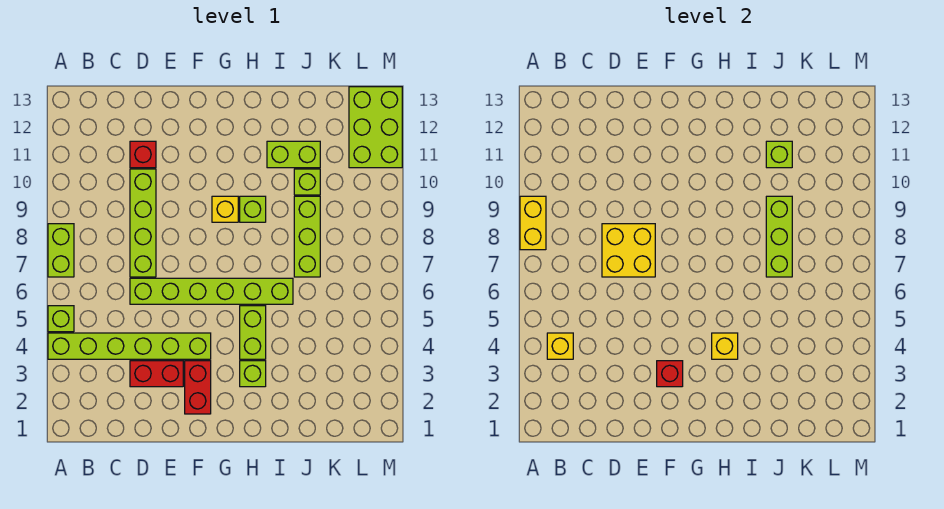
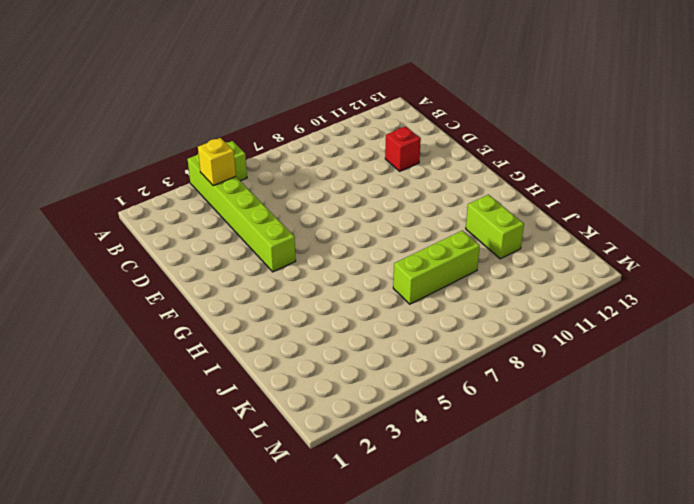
none -> lime brick A7:A8 level 1
none -> red brick D3:E3 level 1
none -> lime brick D6:I6 level 1

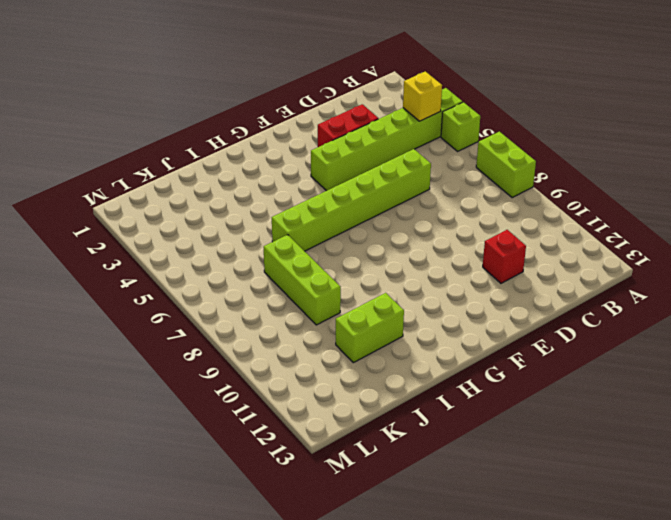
none -> lime brick D7:D10 level 1
none -> red brick F2:F3 level 1
none -> yellow brick G9 level 1

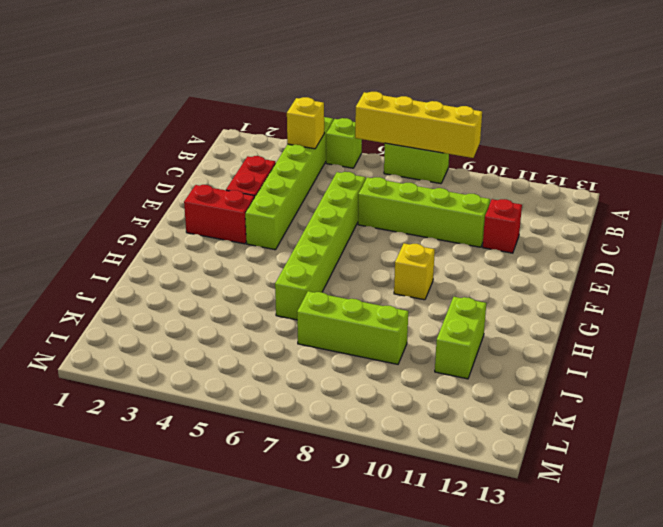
yellow brick A6:A9 level 2 -> yellow brick A8:A9 level 2
none -> lime brick H3 level 1
none -> lime brick H4:H5 level 1
none -> lime brick H9 level 1

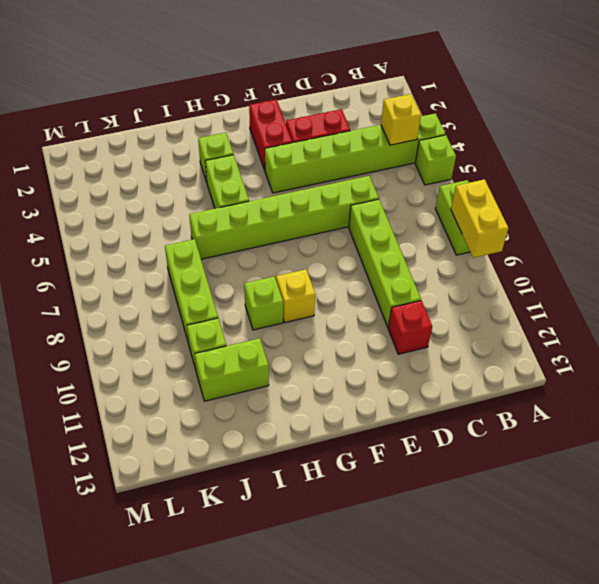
none -> lime brick L11:M13 level 1
none -> yellow brick D7:E8 level 2
none -> red brick F3 level 2

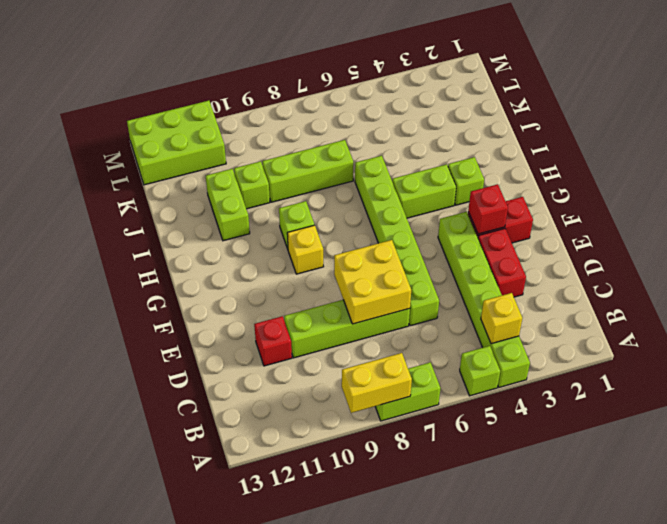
none -> yellow brick H4 level 2
none -> lime brick J7:J9 level 2
none -> lime brick J11 level 2

